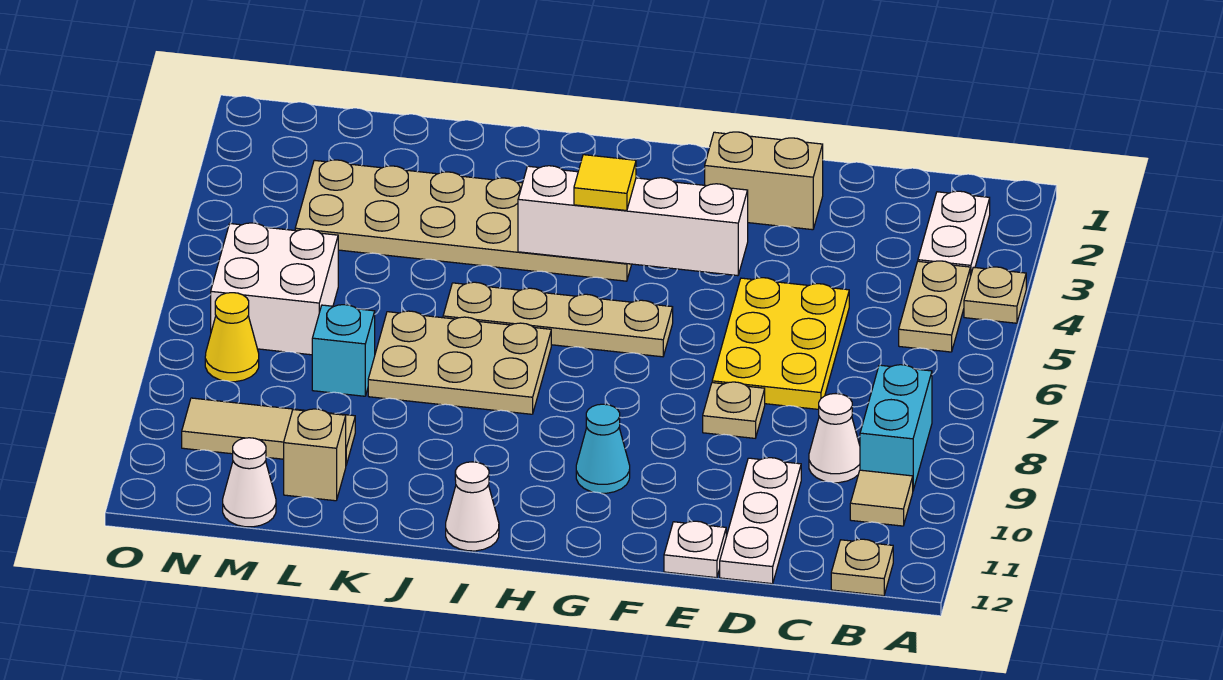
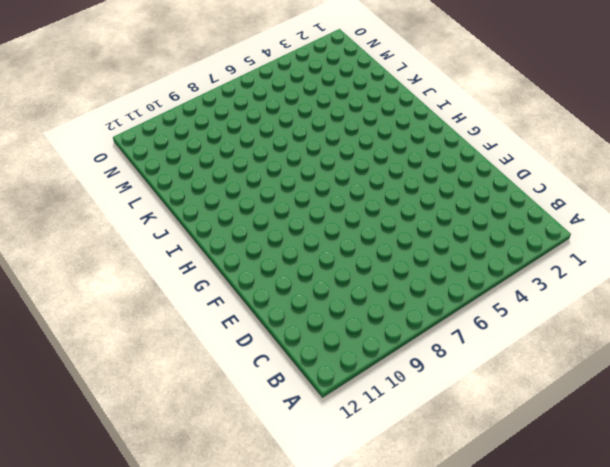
none -> tan plate A4 level 1
none -> white plate B2:B3 level 1
none -> tan plate B4:B5 level 1

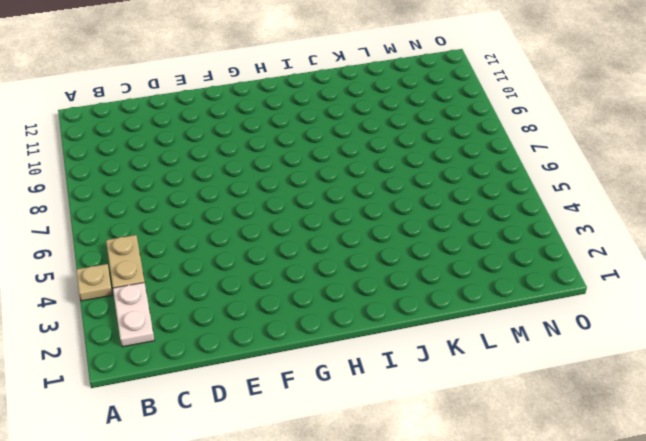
none -> cyan brick B8:B9 level 1
none -> tan tile B10 level 1
none -> tan plate B12 level 1

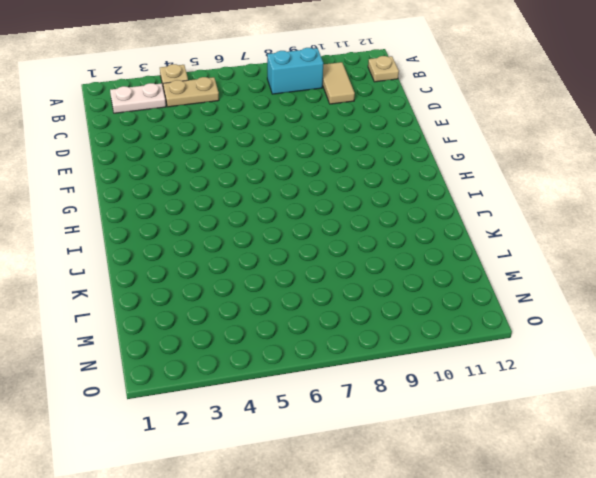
tan tile B10:C10 level 1 -> tan tile B10 level 1
none -> white cone C9 level 1
none -> yellow plate D5:E7 level 1
none -> white plate D10:D12 level 1

